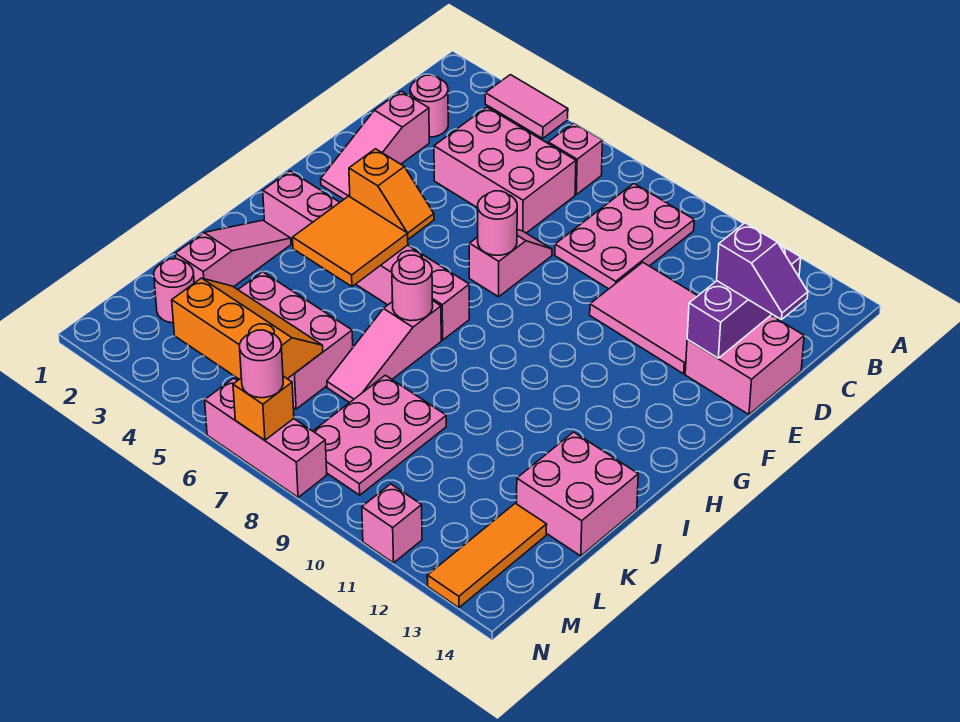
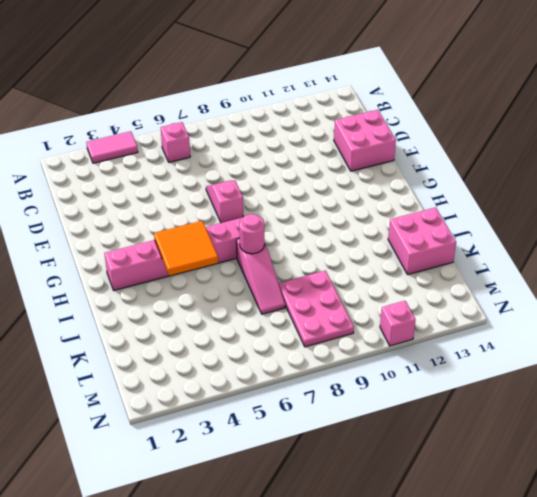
none -> pink plate B8:D9 level 1
none -> pink round brick C2 level 1
none -> pink brick C4:D6 level 1

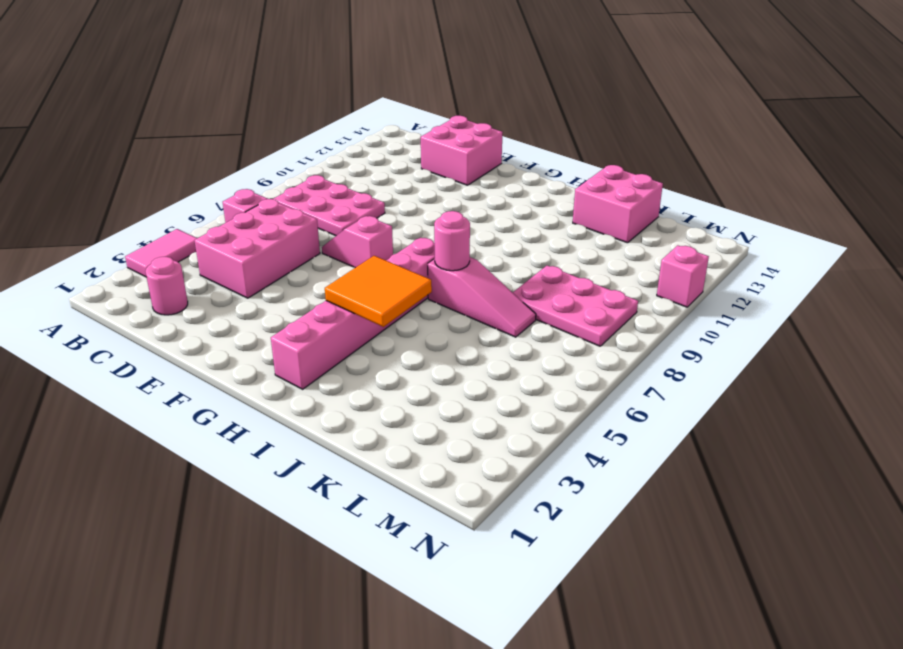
none -> pink slope D2:F2 level 1 top D
none -> pink tile D10:E12 level 1
none -> orange slope F3:F4 level 1 top 3

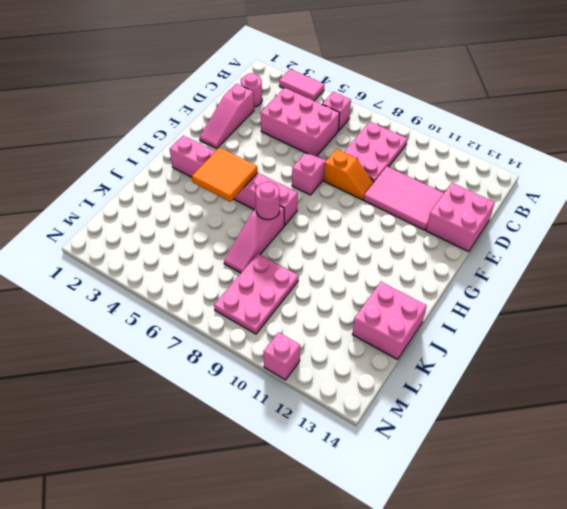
orange slope E8:E9 level 1 top 8 -> orange slope F3:F4 level 1 top 3
none -> pink slope I2:K2 level 1 top K
none -> pink brick K4:L6 level 1
none -> pink round brick L2 level 1

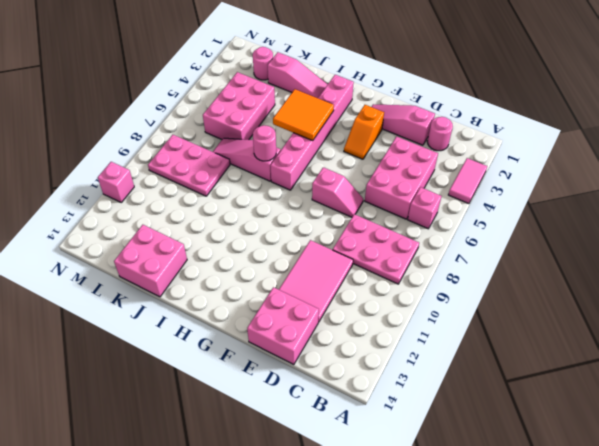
none -> orange tile L13:N13 level 1
none -> pink brick N6:N8 level 1
none -> purple brick C13:E13 level 2

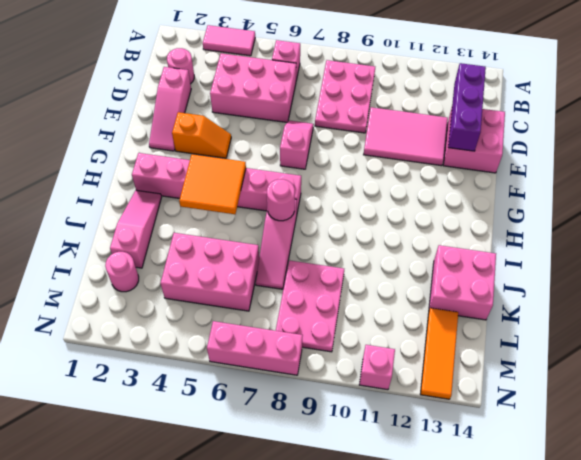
none -> pink round brick F7 level 2
none -> orange slope L4:M6 level 2 top M
none -> orange brick N7 level 2

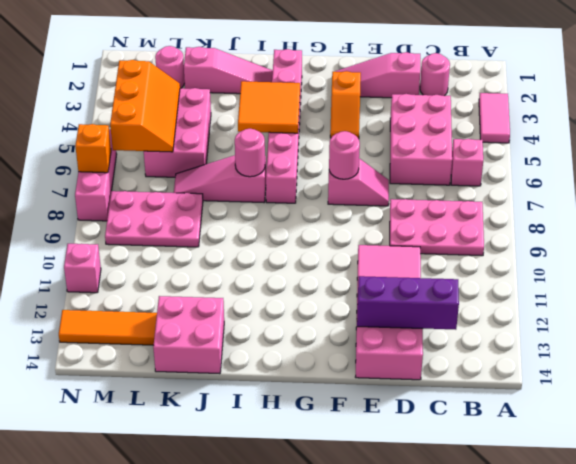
none -> purple slope D13:D14 level 3 top 13
none -> pink round brick N7 level 3

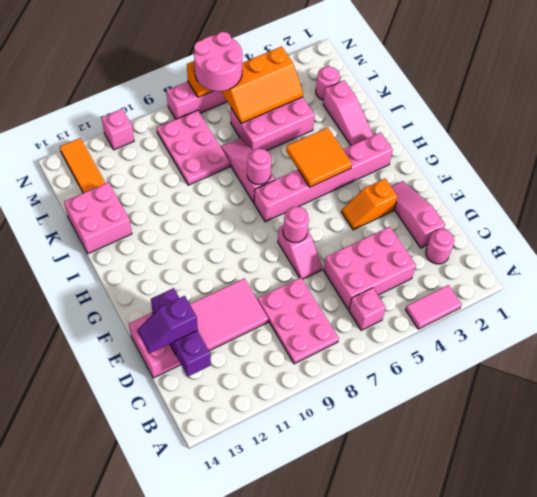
pink round brick M6:N7 level 3 -> pink round brick N7 level 3

